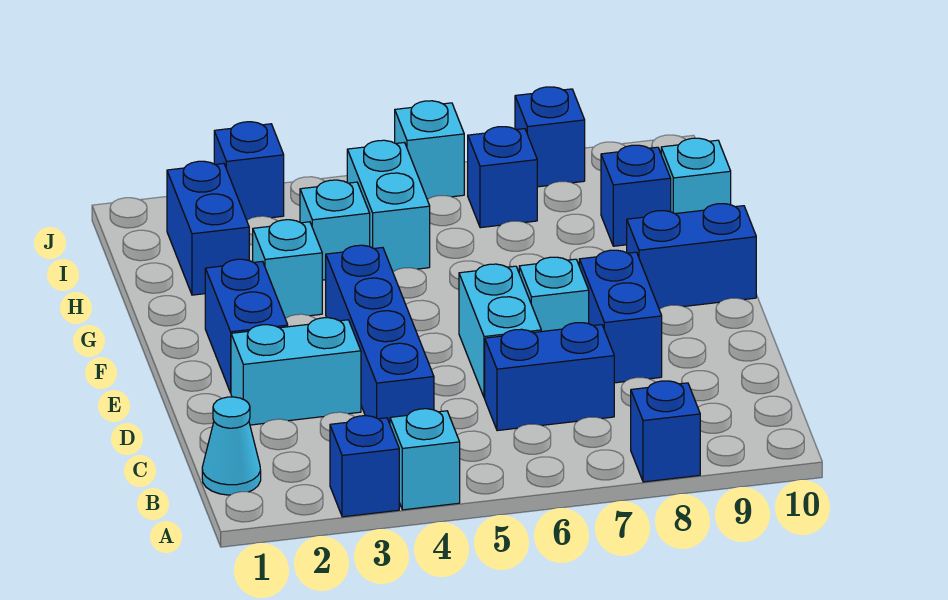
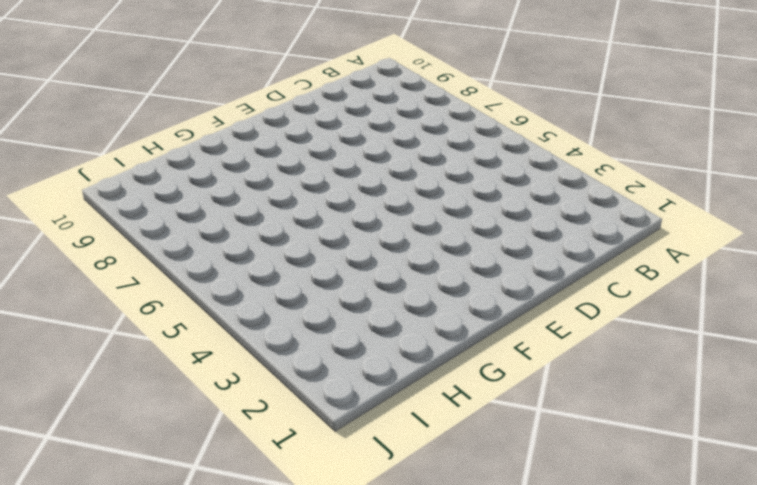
none -> blue brick A3 level 1
none -> cyan brick A4 level 1
none -> blue brick A8 level 1

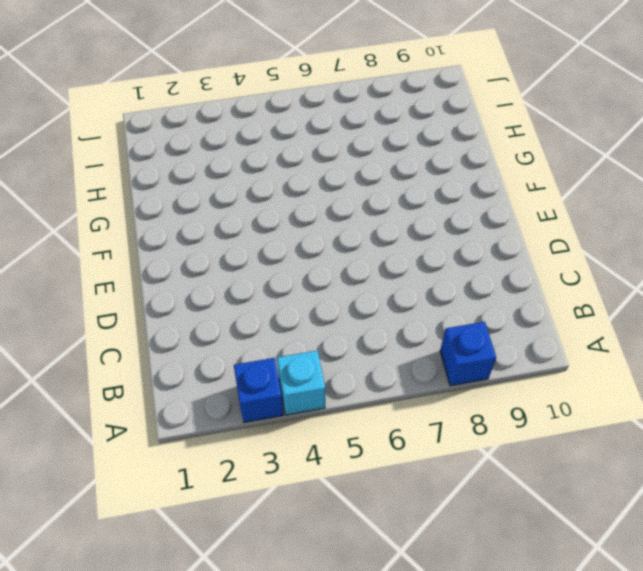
none -> cyan cone B1 level 1
none -> blue brick C4:F4 level 1
none -> blue brick C6:C7 level 1

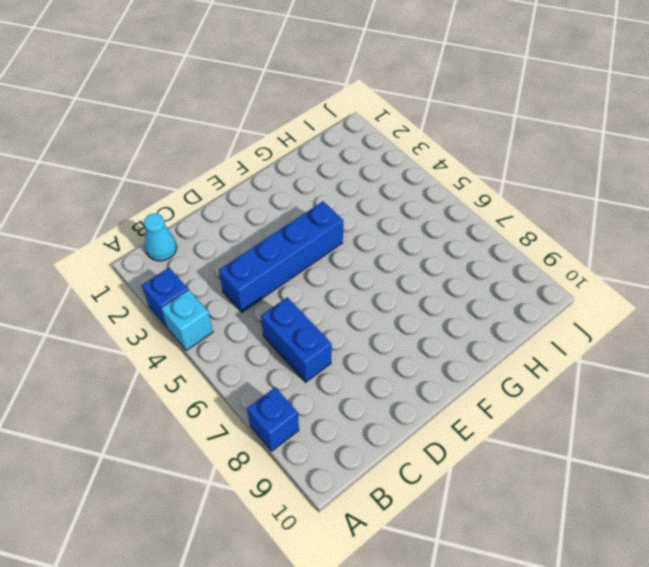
none -> cyan brick D2:D3 level 1
none -> cyan brick D6:E6 level 1
none -> blue brick D8:E8 level 1

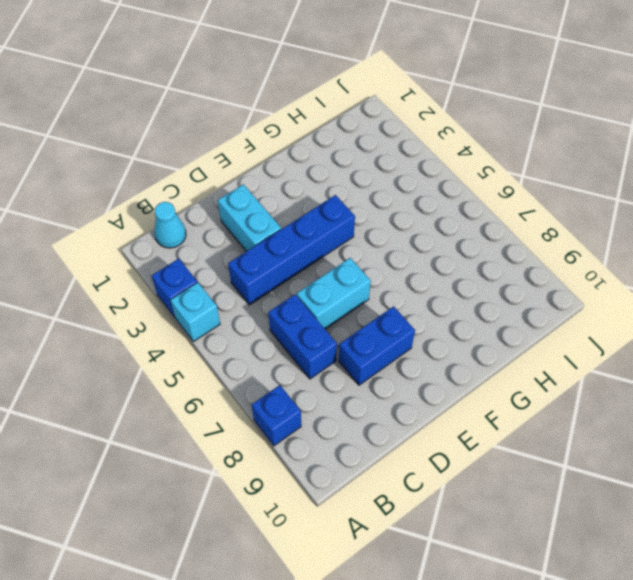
none -> blue brick E2:F2 level 1
none -> cyan brick E7 level 1
none -> blue brick F9:F10 level 1

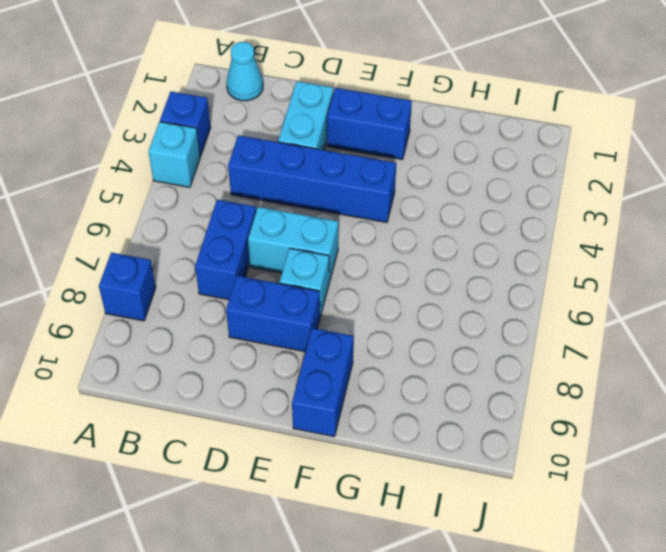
none -> cyan brick G3 level 1
none -> blue brick H2:I2 level 1
none -> cyan brick H4 level 1

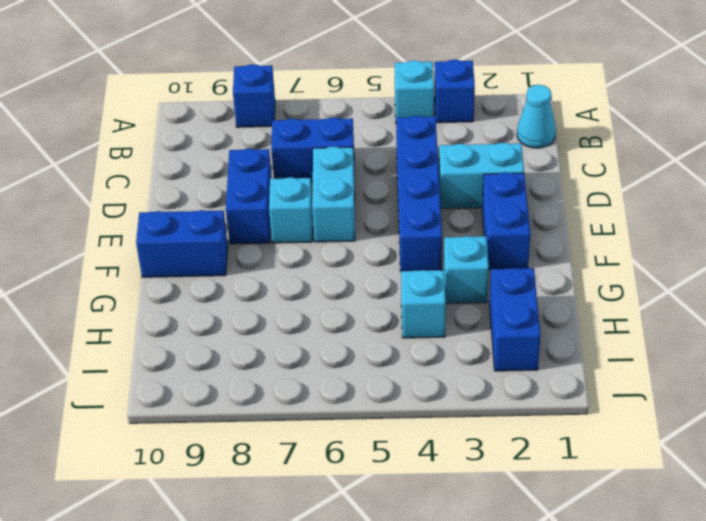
none -> cyan brick H5:I5 level 1
none -> blue brick H9 level 1
none -> cyan brick H10 level 1

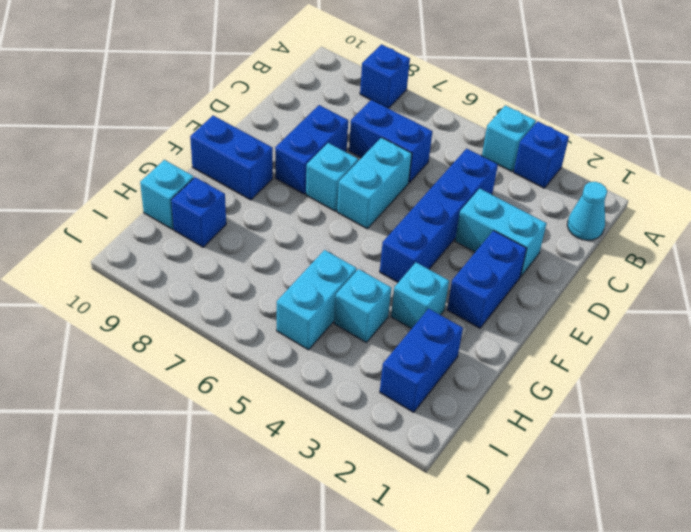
none -> blue brick I7 level 1
none -> blue brick J3 level 1
none -> cyan brick J6 level 1

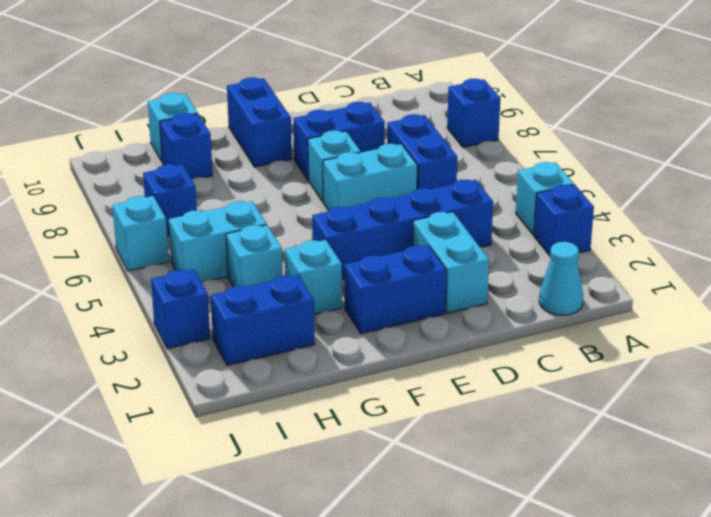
none -> blue brick J8 level 1

